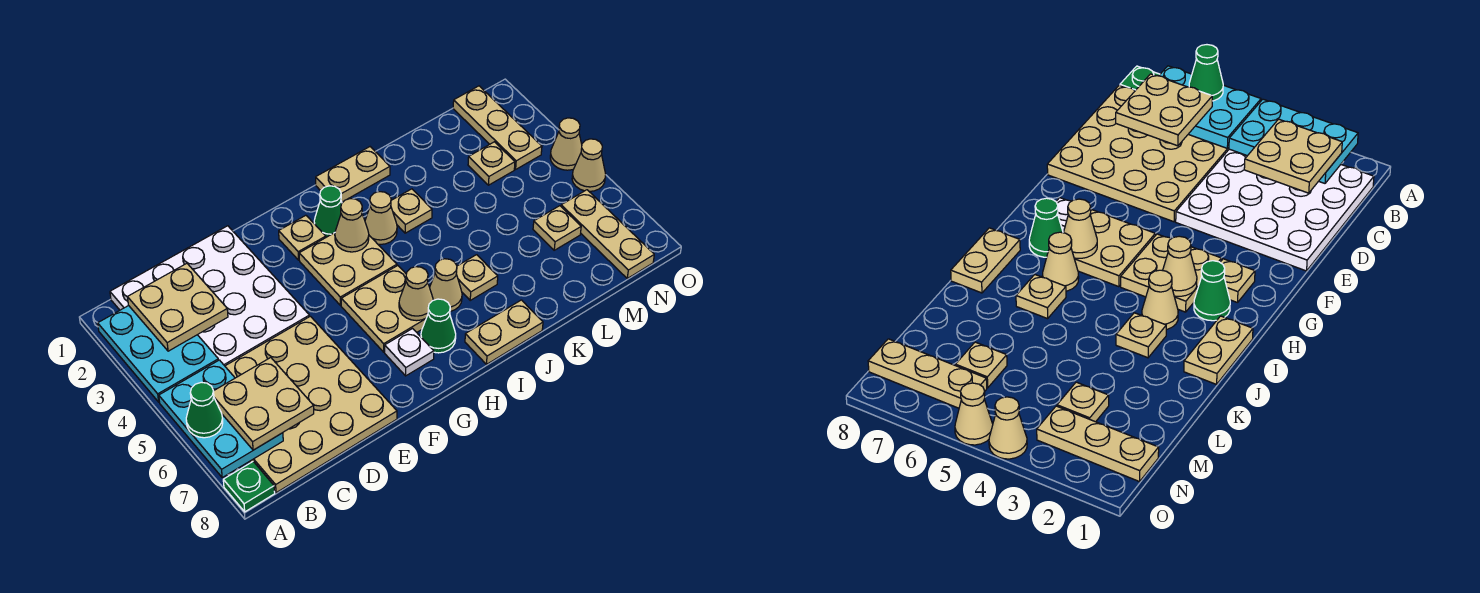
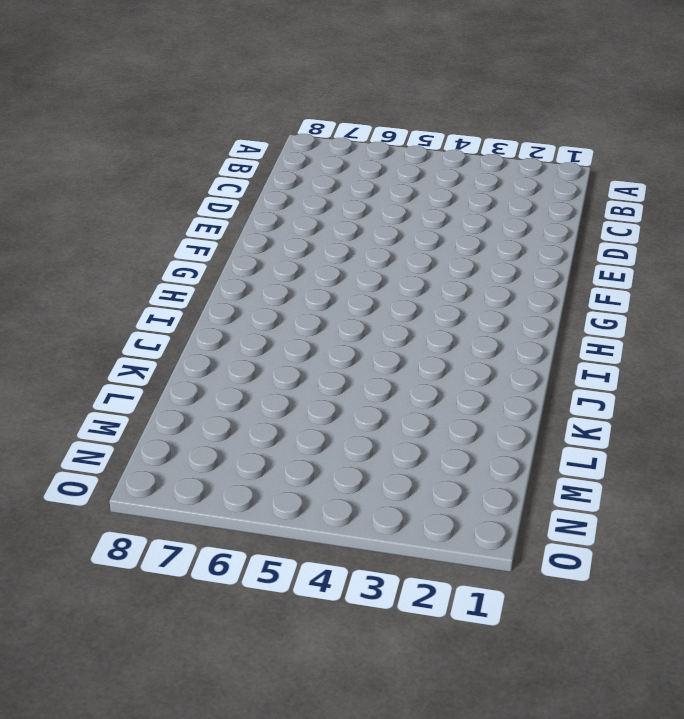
none -> green plate A8 level 1
none -> white plate B1:E4 level 1
none -> tan plate B5:E8 level 1

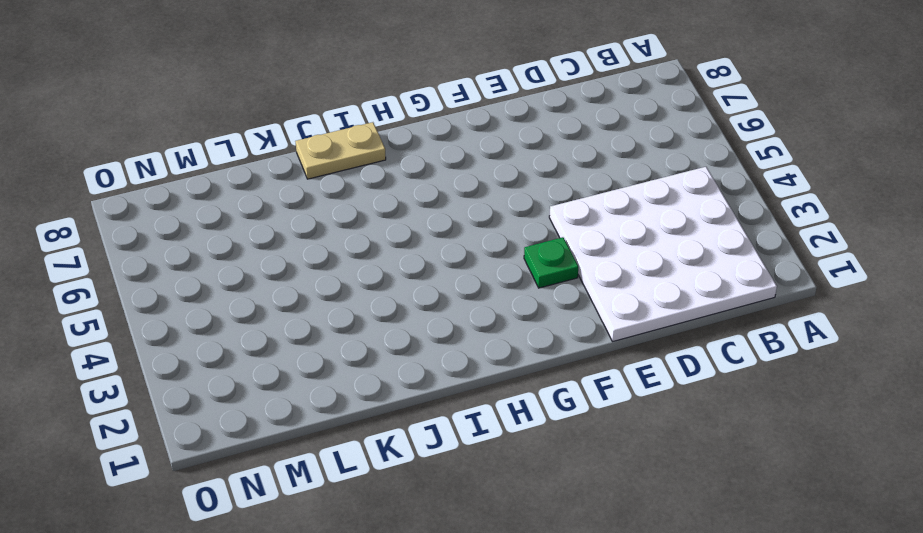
green plate F3 level 1 -> green plate A8 level 1
none -> tan plate B5:E8 level 1
none -> tan plate G2 level 1
none -> tan plate G3:H4 level 1

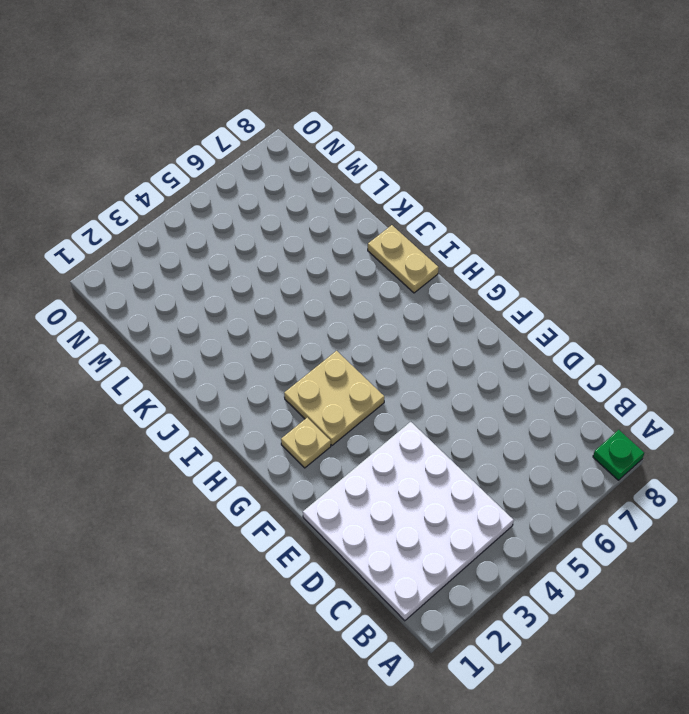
none -> tan plate B5:E8 level 1
none -> tan plate G5:H6 level 1
none -> white plate G7 level 1

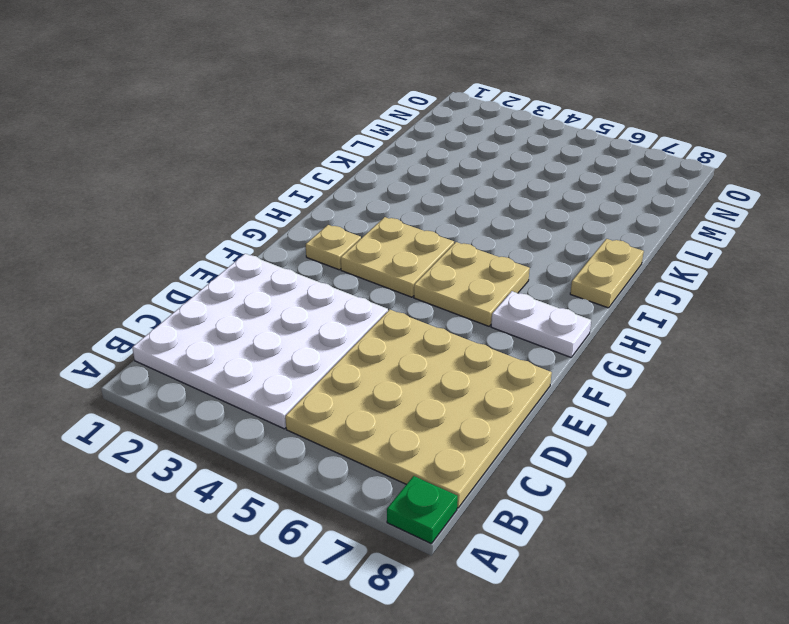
white plate G7:G8 level 1 -> white plate G7 level 1
none -> green cone H2 level 1
none -> green cone H7 level 1
none -> tan plate I1:J1 level 1

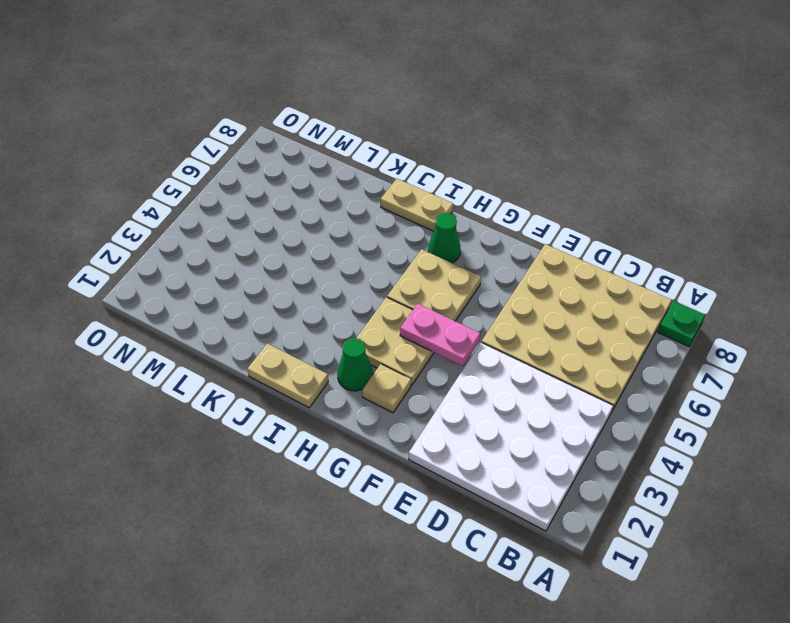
pink plate F4:G4 level 2 -> none
none -> white plate G7 level 1
none -> tan cone I3 level 1
none -> tan cone I6 level 1

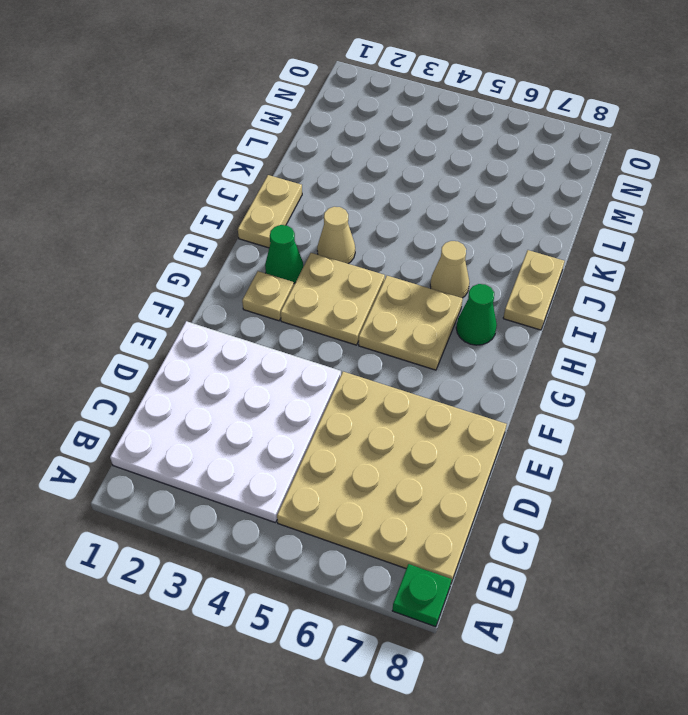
none -> white plate G7 level 1
none -> tan plate J3 level 1
none -> tan plate J6 level 1

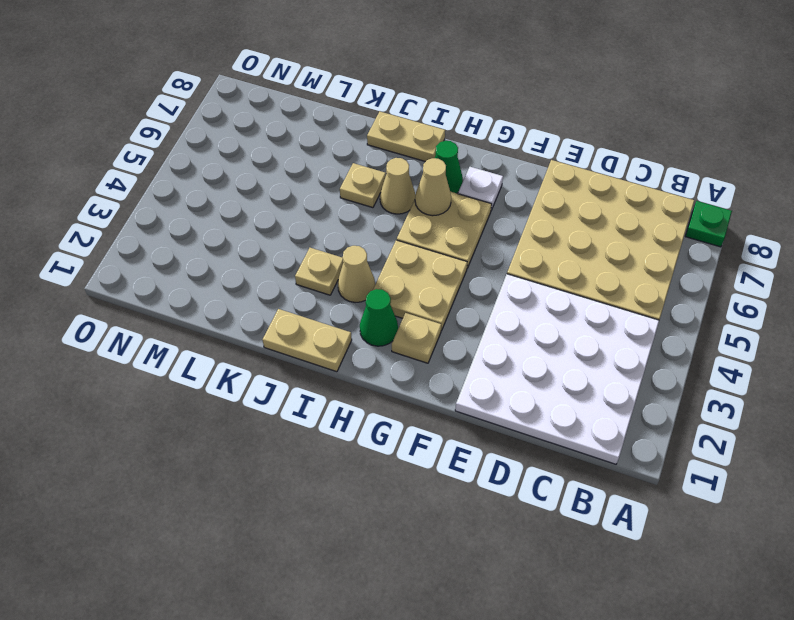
none -> tan plate M3 level 1
none -> tan plate M6 level 1
none -> tan plate N1:N3 level 1

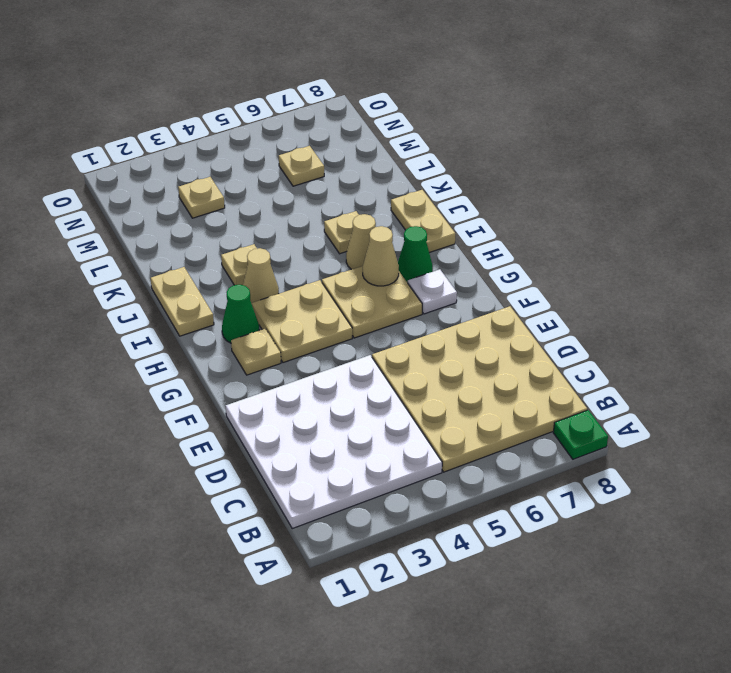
none -> tan plate N1:N3 level 1
none -> tan plate N6:N8 level 1
none -> tan cone O4 level 1

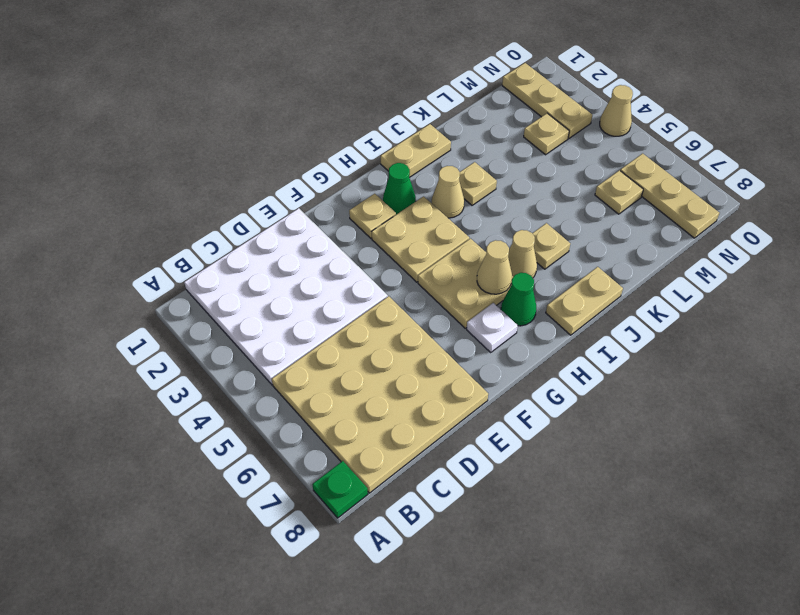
none -> tan cone O5 level 1
none -> cyan plate A2:B4 level 2
none -> cyan plate A5:B7 level 2

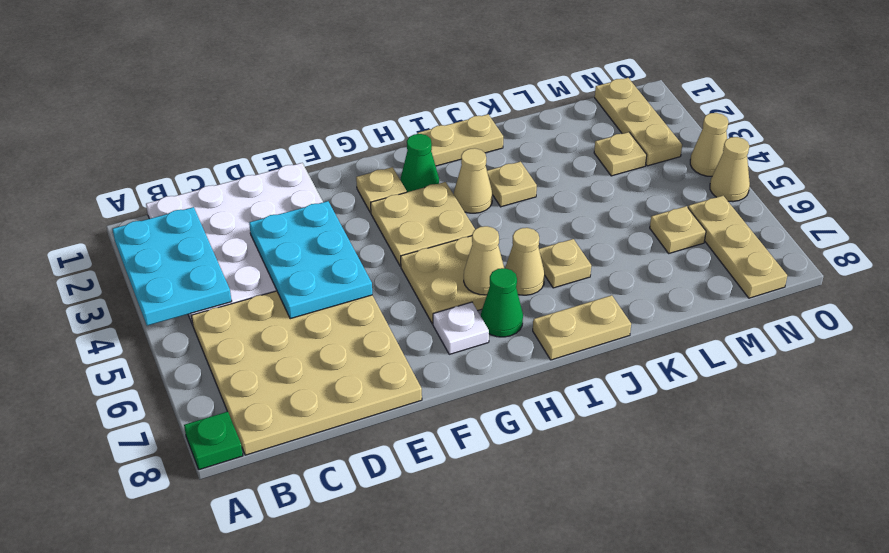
cyan plate D3:E5 level 2 -> cyan plate A5:B7 level 2
none -> tan cone H3 level 2
none -> green cone A6 level 3
none -> tan plate B2:C3 level 3

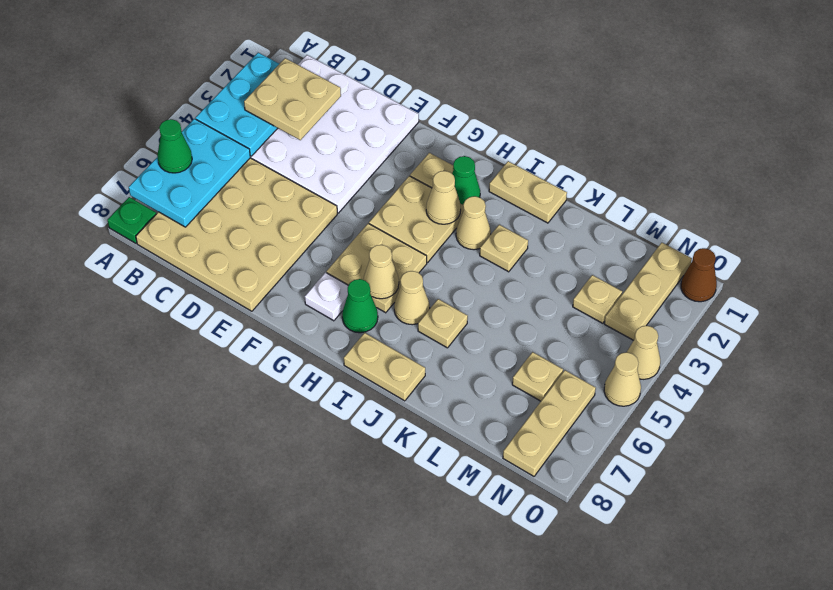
brown cone O1 level 1 -> none
none -> tan plate B6:C7 level 3

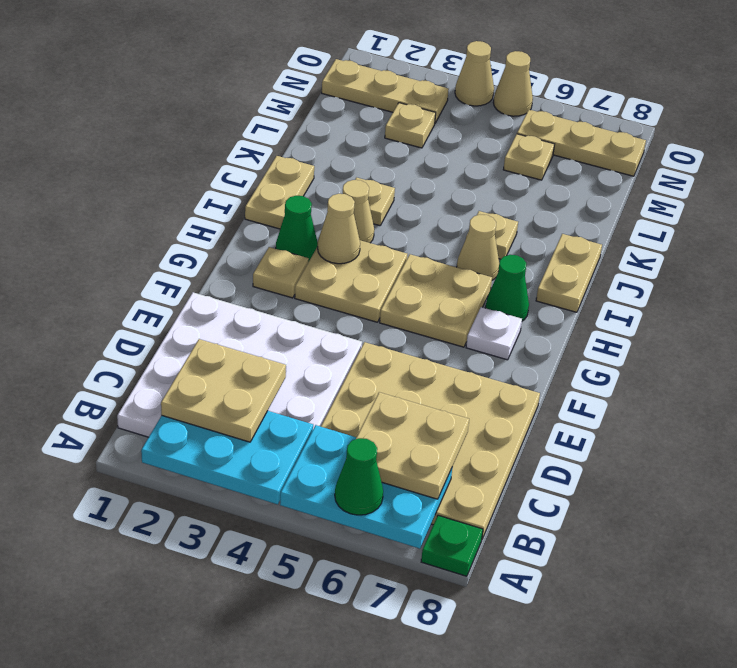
none -> tan cone H6 level 2

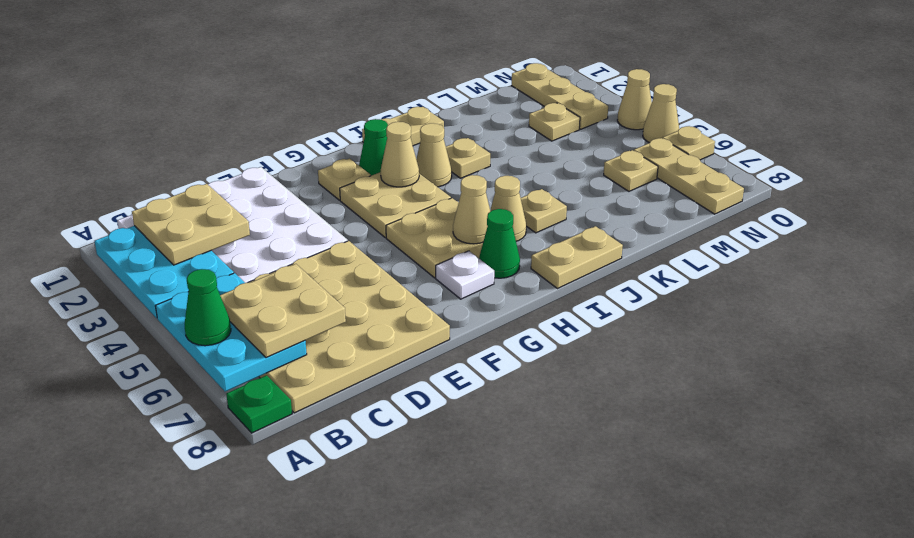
tan plate O6 level 1 -> none

